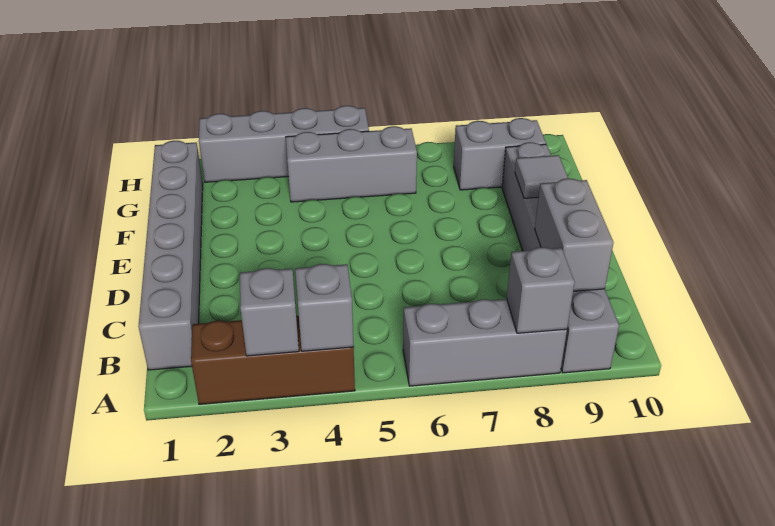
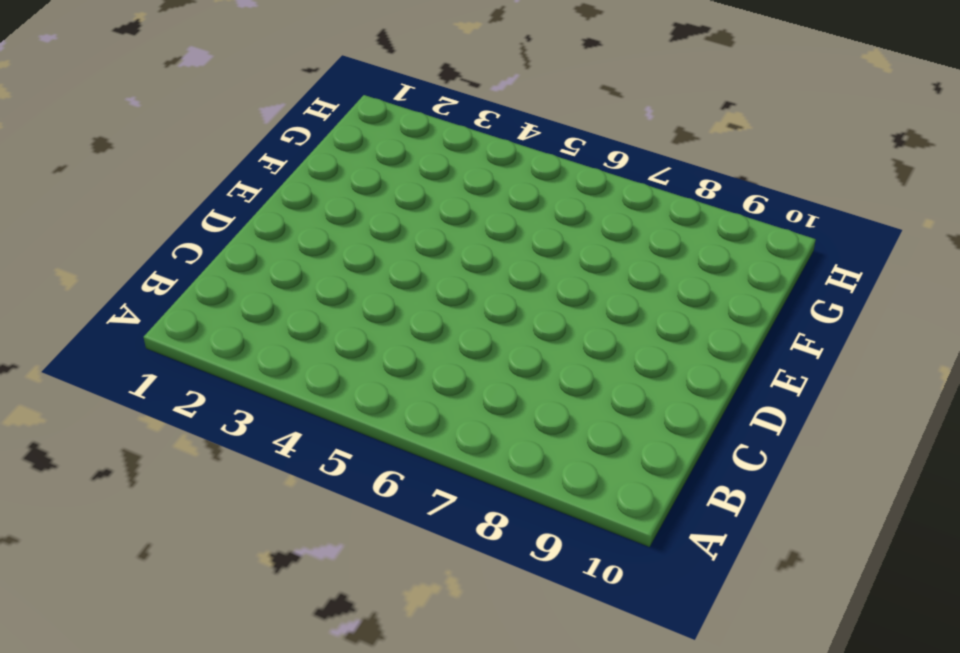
none -> brown brick A2:A4 level 1
none -> grey brick A6:A8 level 1
none -> grey brick A9:F9 level 1

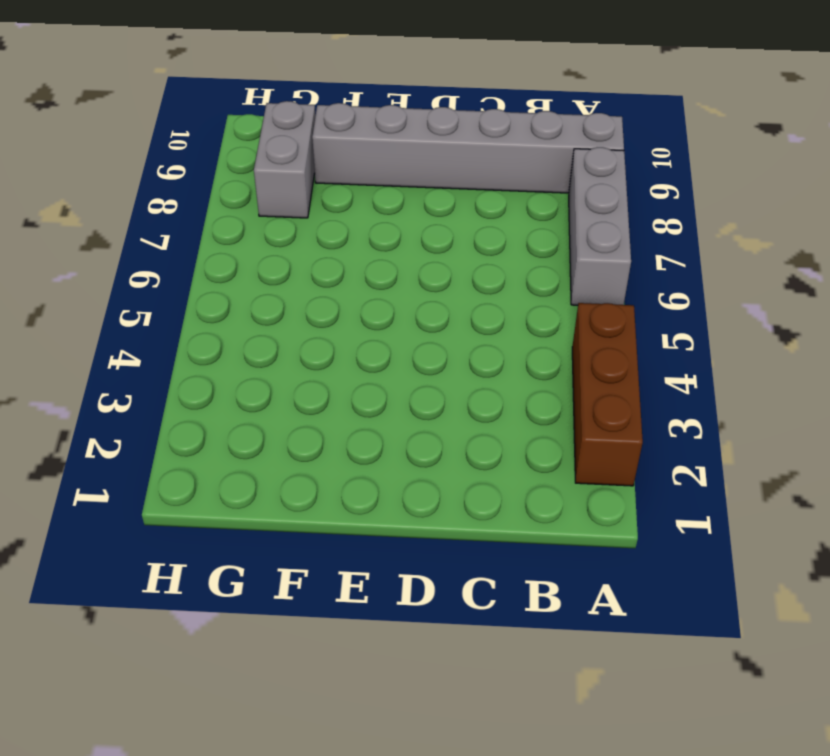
none -> grey brick B1:G1 level 1
none -> grey brick G4:G6 level 1
none -> grey brick H2:H5 level 1

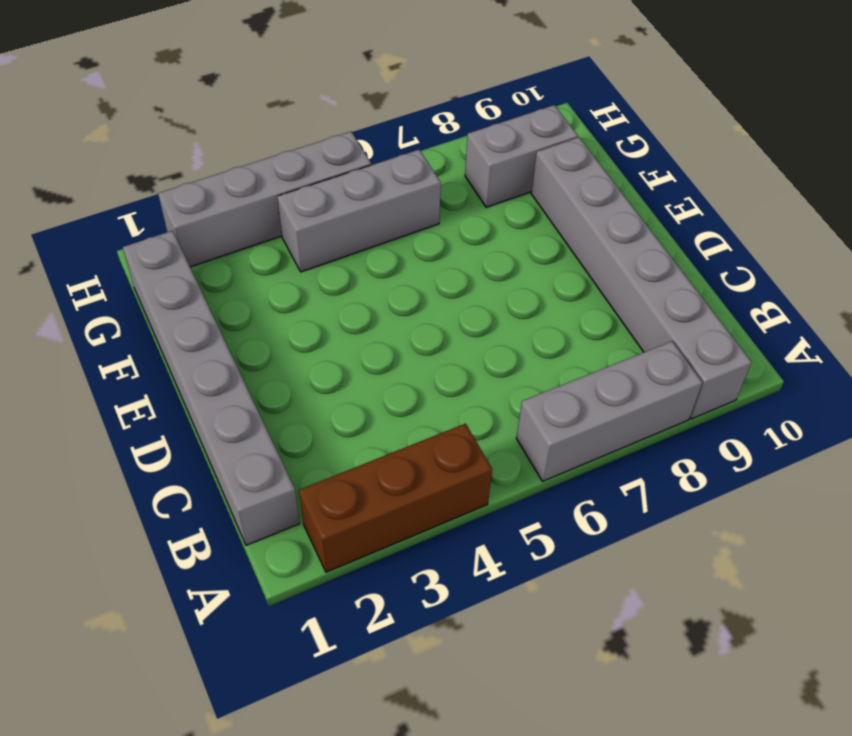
none -> grey brick A3 level 2
none -> grey brick A4 level 2
none -> grey brick A8 level 2

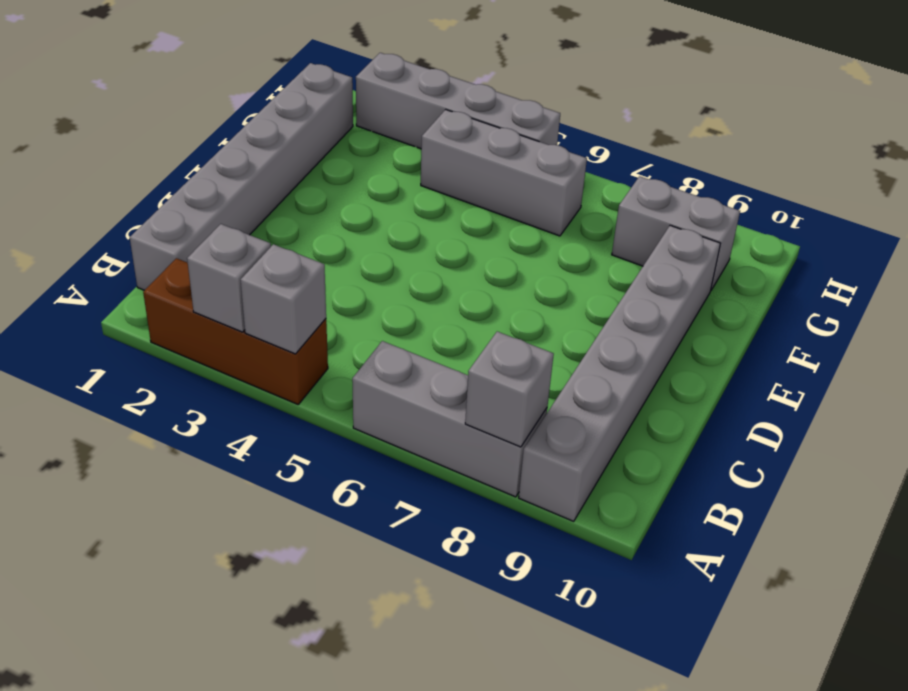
none -> grey brick B9:C9 level 2
none -> grey tile E9 level 2

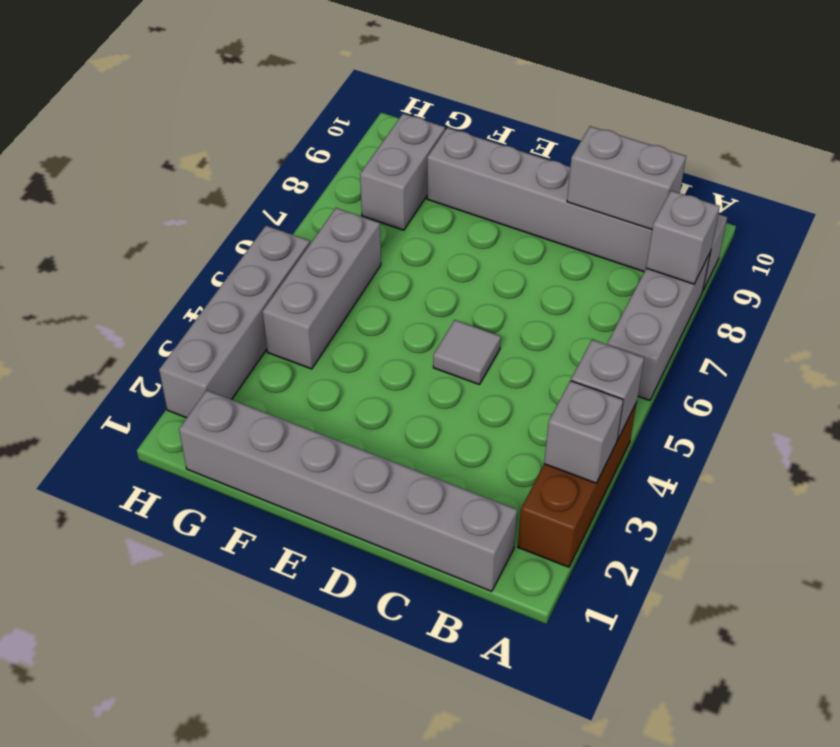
grey tile D5 level 1 -> grey tile E9 level 2

